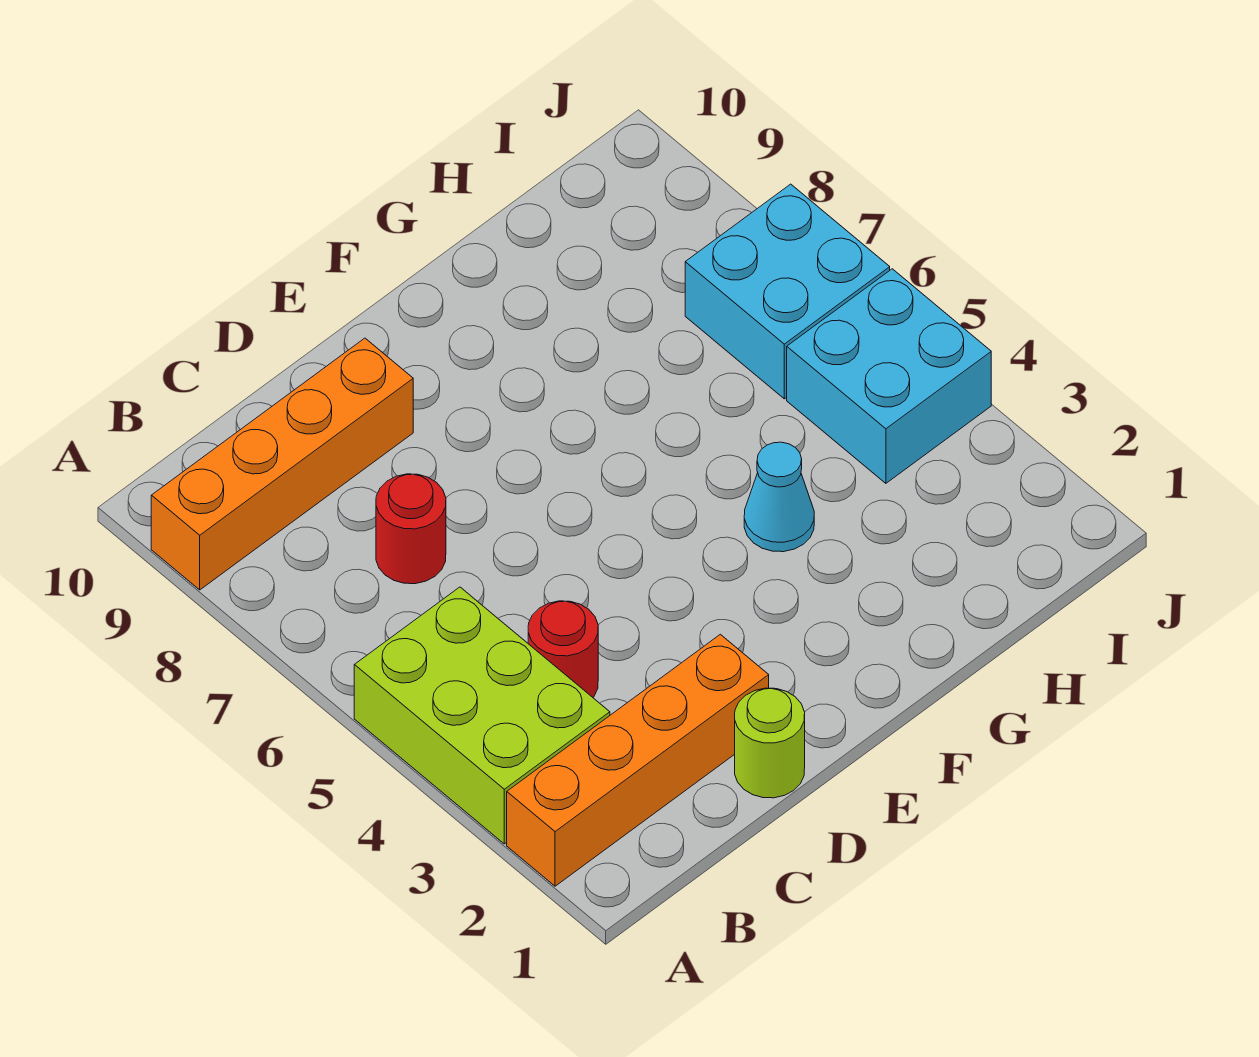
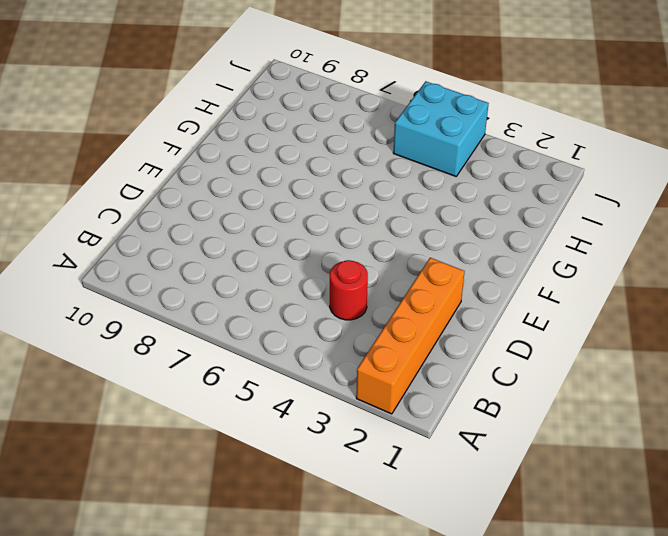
none -> lime brick A3:B5 level 1
none -> orange brick A9:D9 level 1

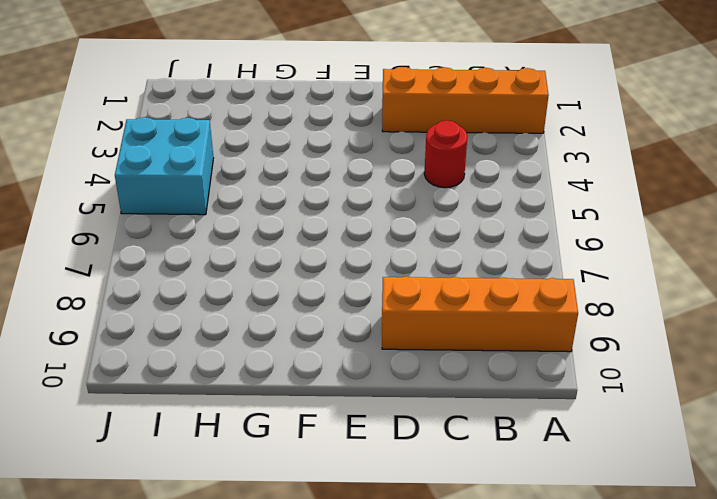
none -> lime brick A3:B5 level 1
none -> red round brick C7 level 1

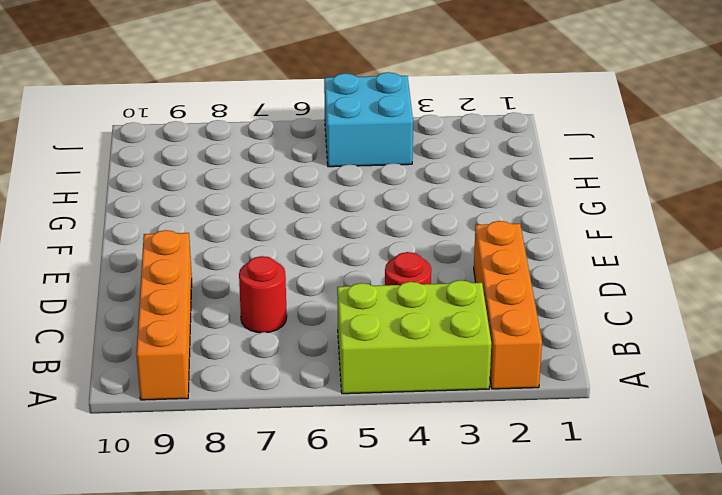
none -> lime round brick D1 level 1
none -> cyan cone G4 level 1

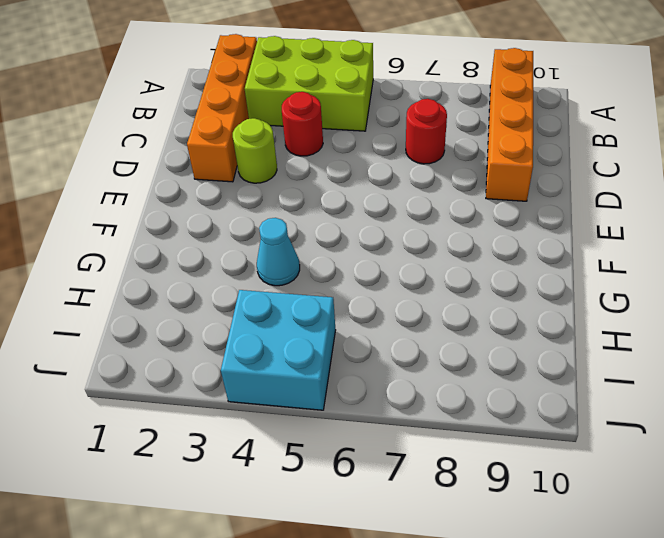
lime round brick D3 level 1 -> lime round brick D1 level 1
none -> cyan brick I6:J7 level 1

